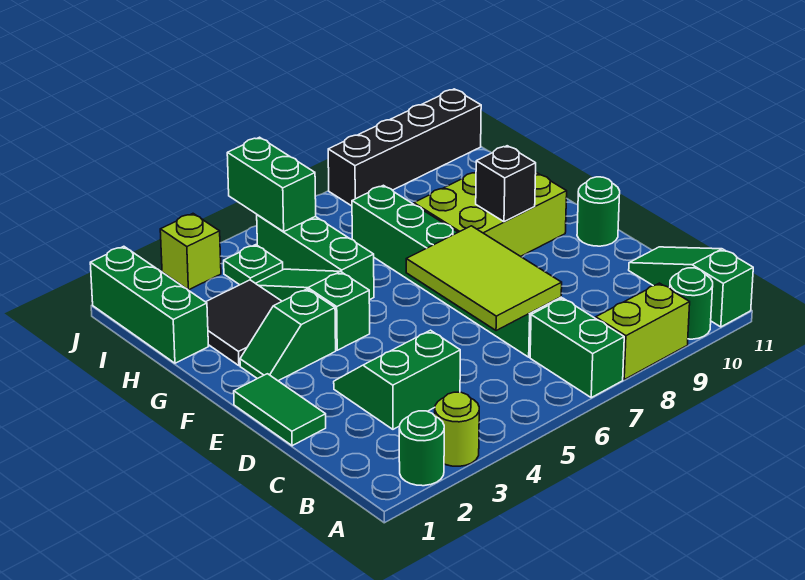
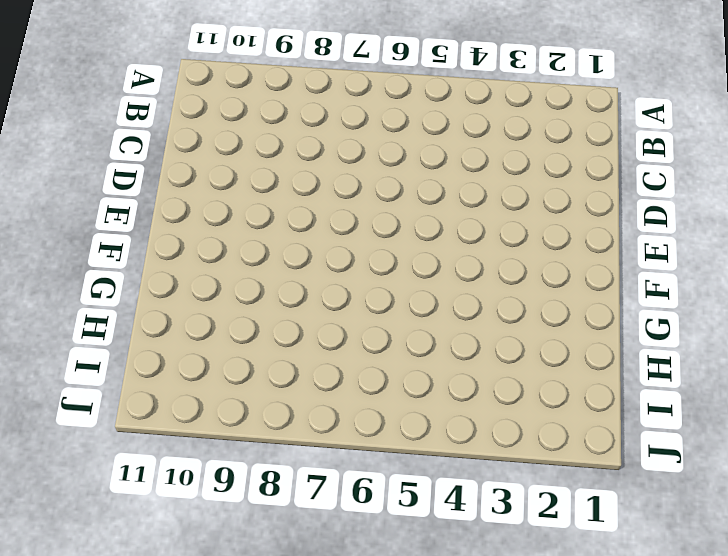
none -> green round brick A2 level 1
none -> lime round brick A3 level 1
none -> green brick A7:B7 level 1

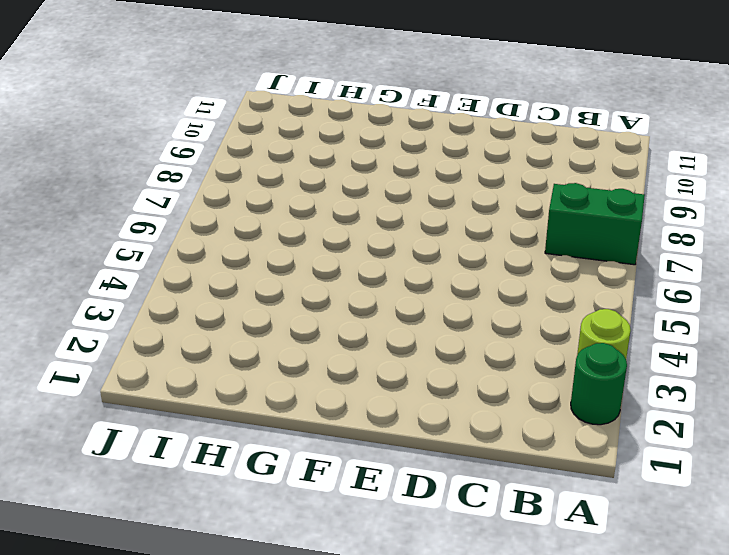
none -> lime brick A8:A9 level 1
none -> green round brick A10 level 1
none -> green slope A11:C11 level 1 top A

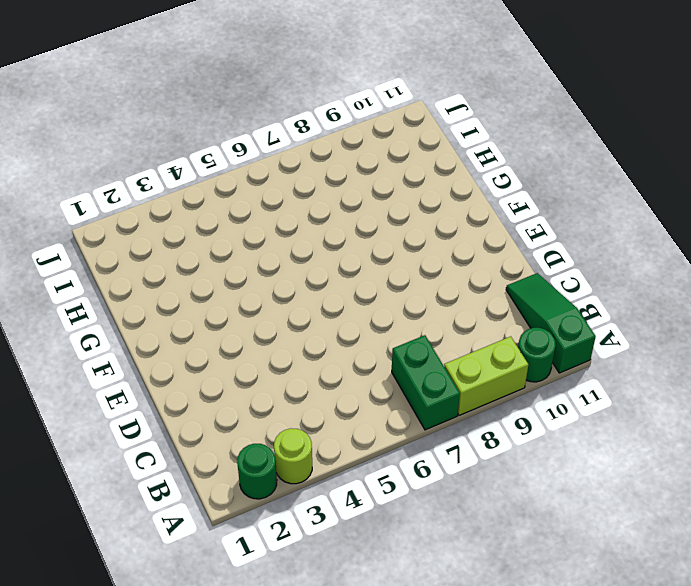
none -> green slope C3:D4 level 1 top C
none -> green brick C7:H7 level 1
none -> green tile D1:E1 level 1

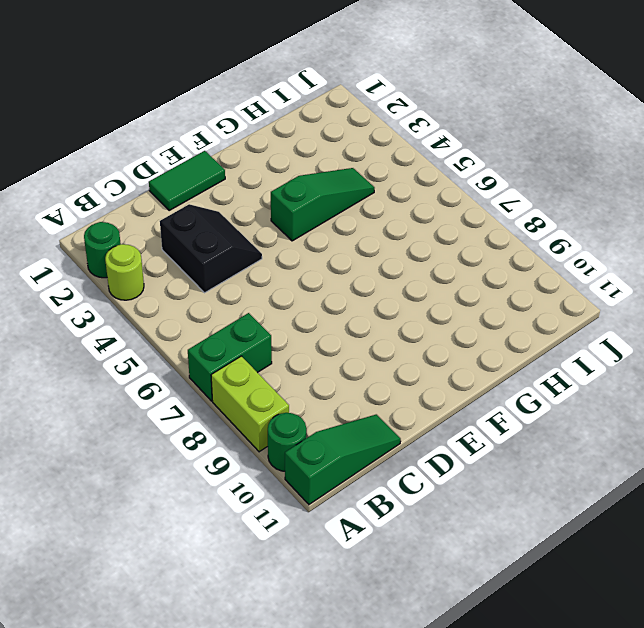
black slope C3:D4 level 1 top C -> green slope C3:D4 level 1 top C
none -> green brick C7:H7 level 1
none -> green round brick E11 level 1
none -> green slope F2:F3 level 1 top 3

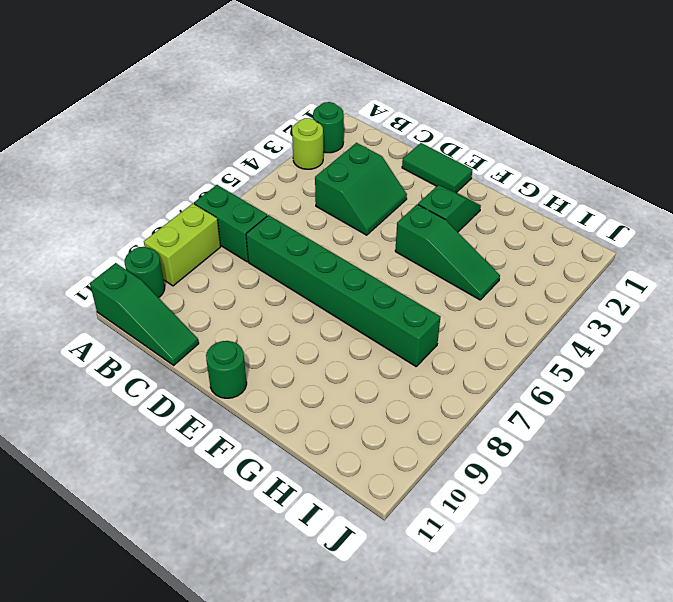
none -> lime brick F8:G10 level 1
none -> black tile G2:H3 level 1
none -> green brick G5:I5 level 1

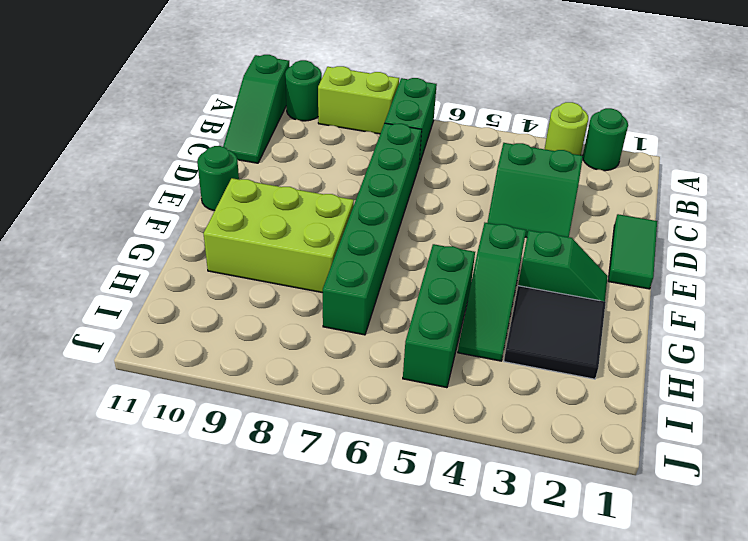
none -> green brick H1:J1 level 1
none -> green plate I4 level 1
none -> lime brick J3 level 1

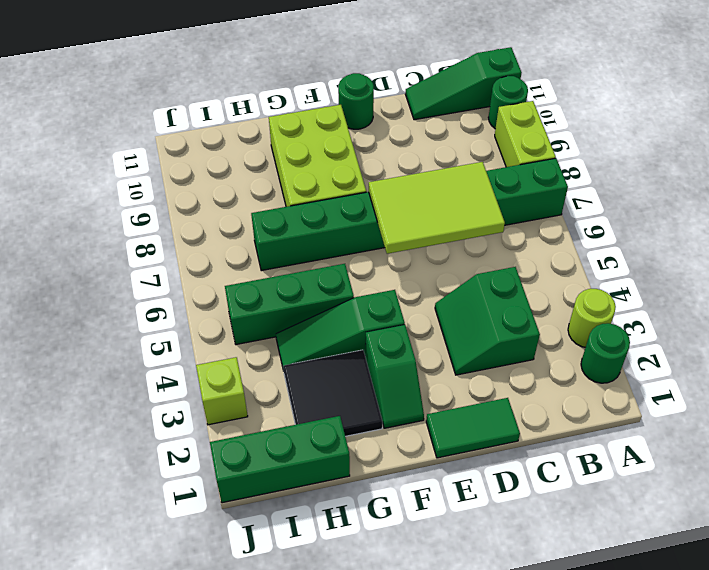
none -> green plate I4 level 1
none -> black brick J8:J11 level 1
none -> black brick F9 level 2

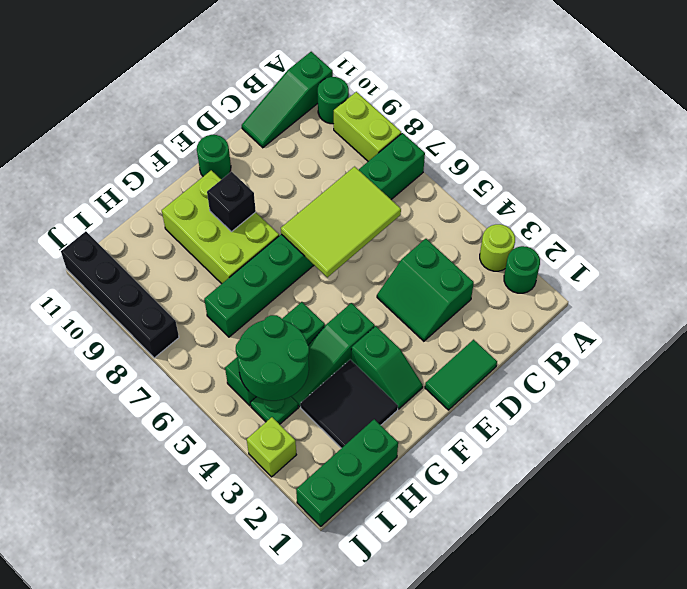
green round brick H4:I5 level 2 -> green brick I5:J5 level 2

